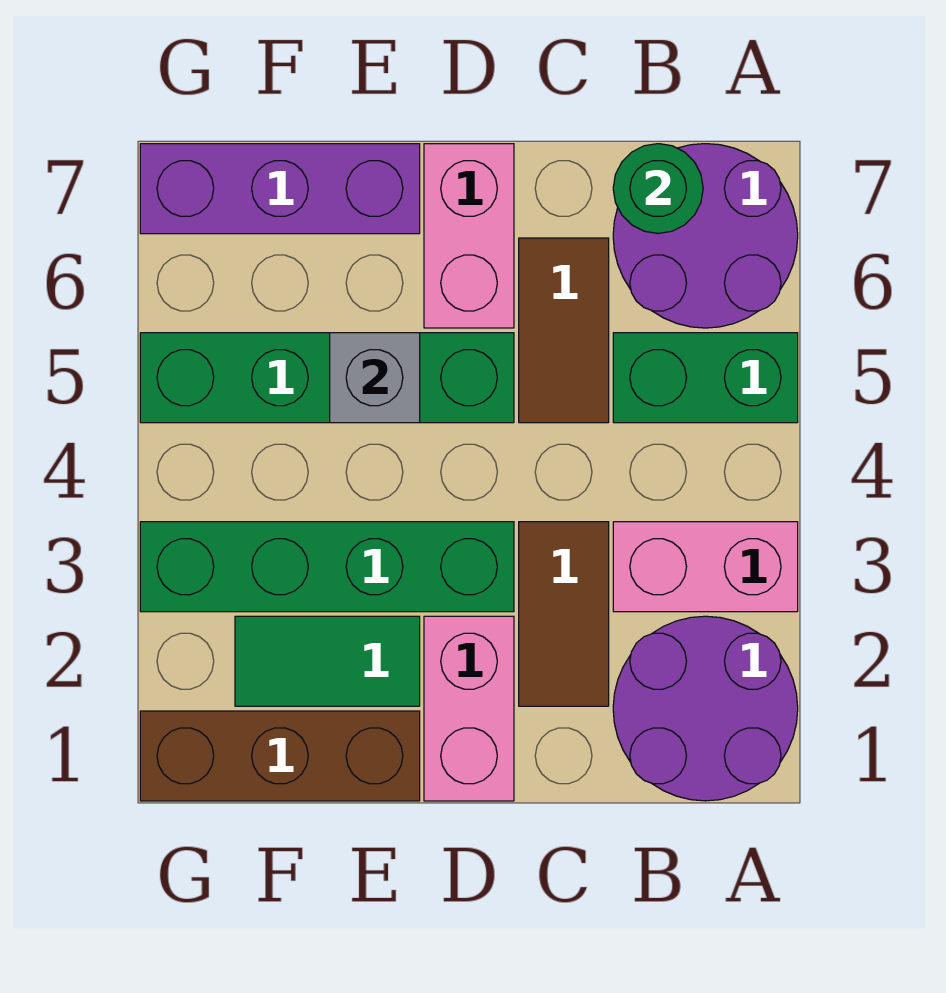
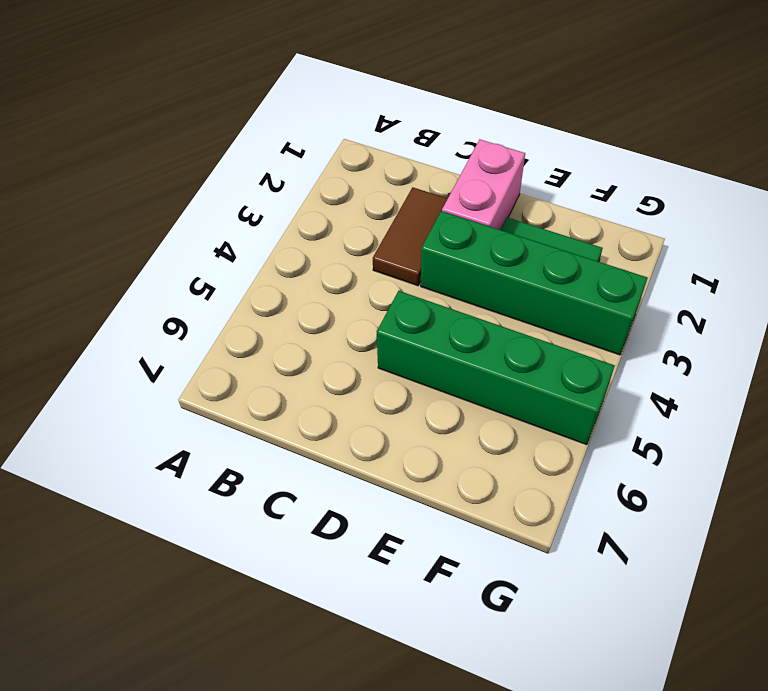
none -> purple round brick A1:B2 level 1
none -> pink brick A3:B3 level 1
none -> green brick A5:B5 level 1

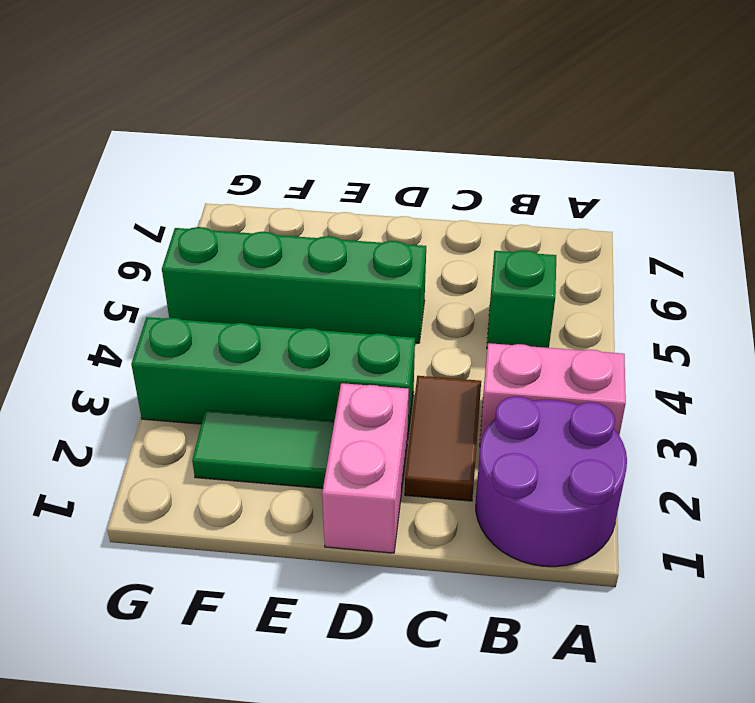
green brick B5 level 1 -> green brick A5:B5 level 1
none -> purple round brick A6:B7 level 1
none -> brown tile C5:C6 level 1
none -> pink brick D6:D7 level 1

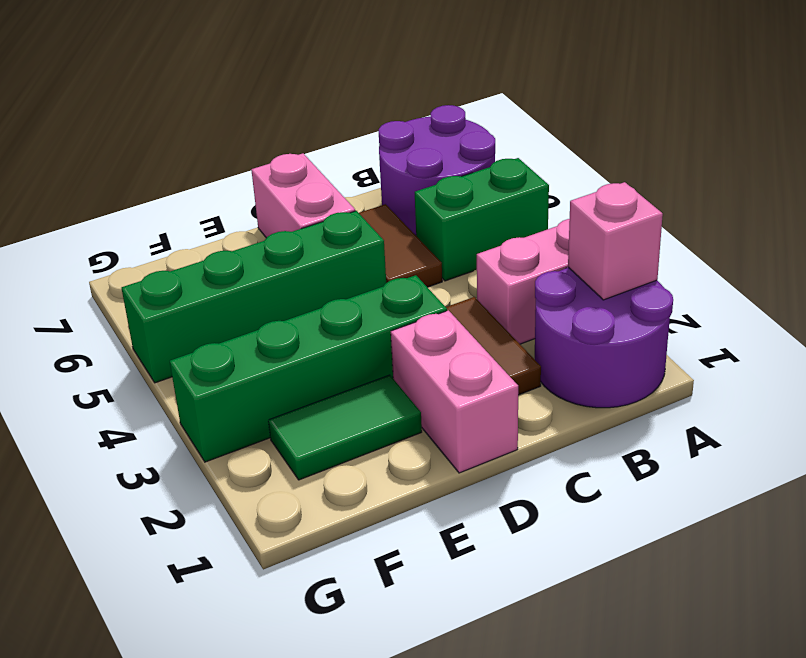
pink brick A2 level 2 -> none
none -> brown brick E1:G1 level 1
none -> purple brick E7:G7 level 1
none -> green round brick B7 level 2

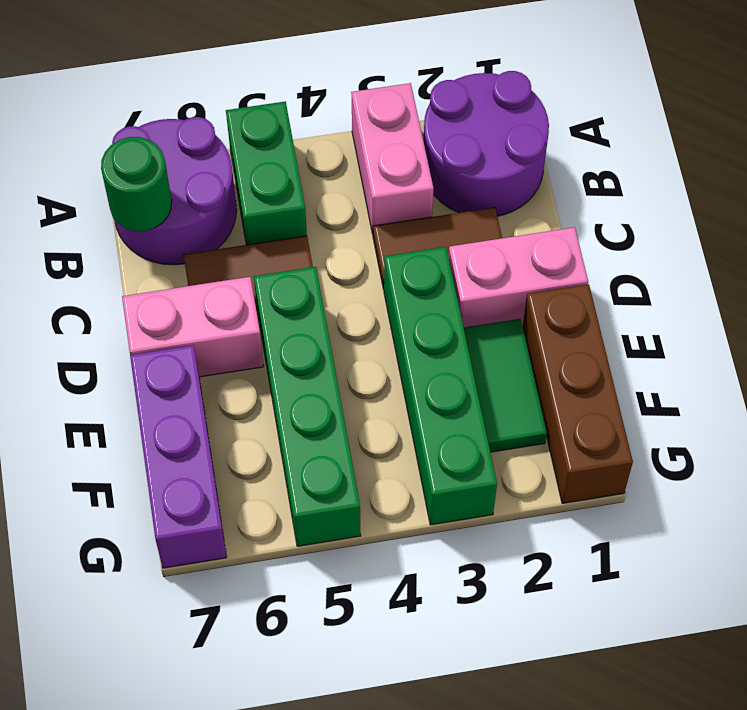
none -> grey brick E5 level 2

